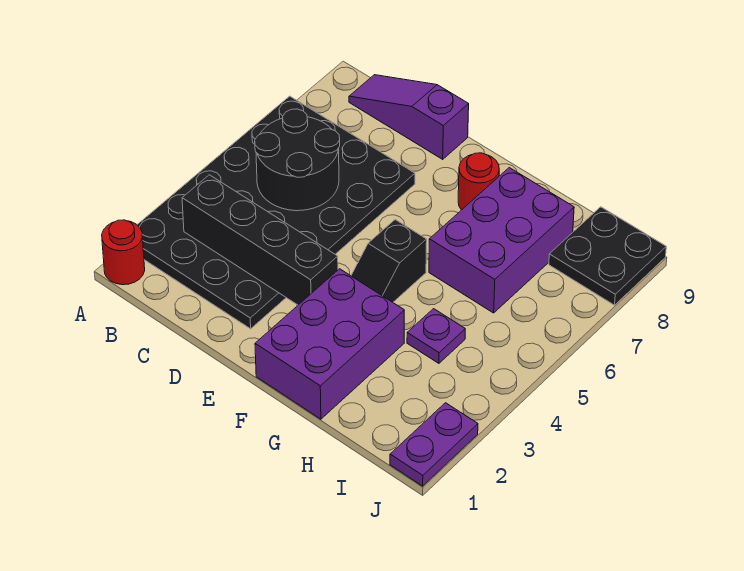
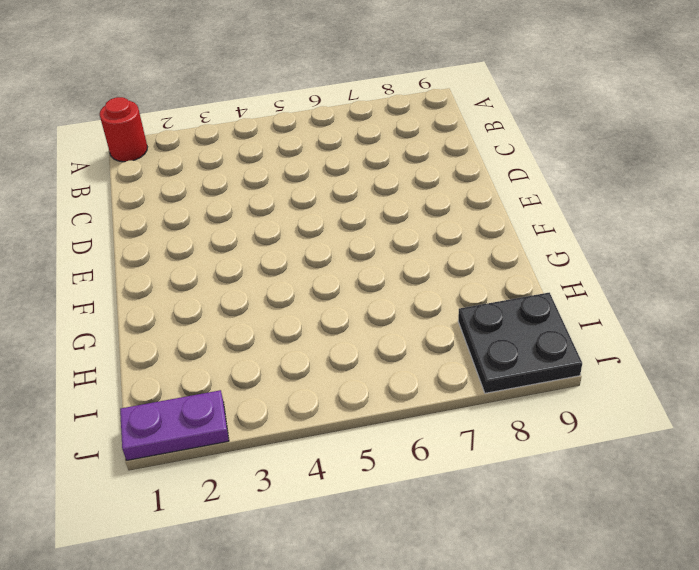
none -> black plate A2:D7 level 1
none -> purple slope B9:D9 level 1 top D
none -> purple brick F1:G3 level 1

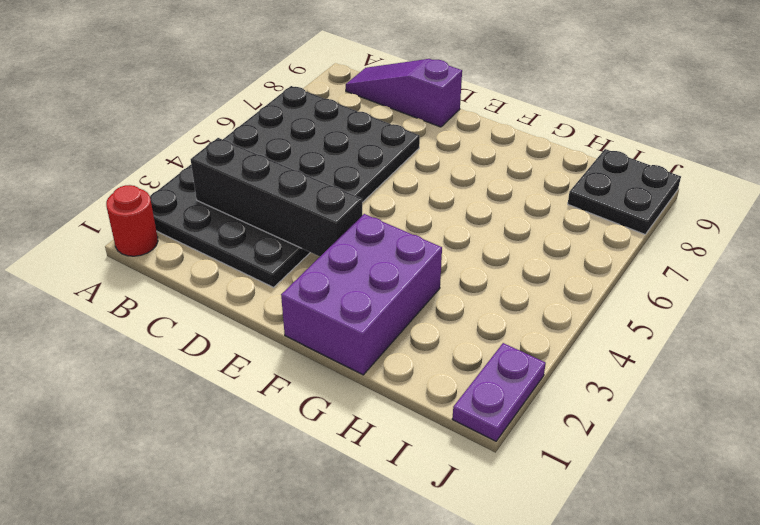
none -> black slope F4:F5 level 1 top 5
none -> red round brick F8 level 1
none -> purple brick G6:H8 level 1

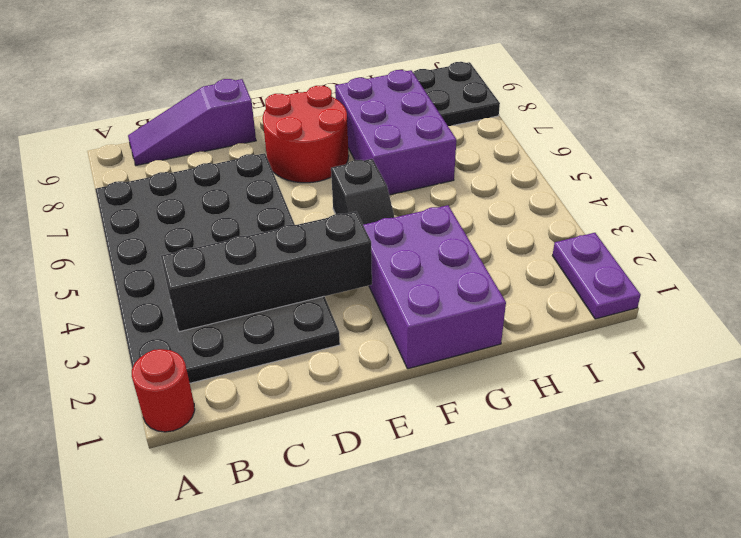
red round brick E7:F8 level 1 -> red round brick F8 level 1
none -> purple plate H4 level 1
none -> black round brick B5:C6 level 2

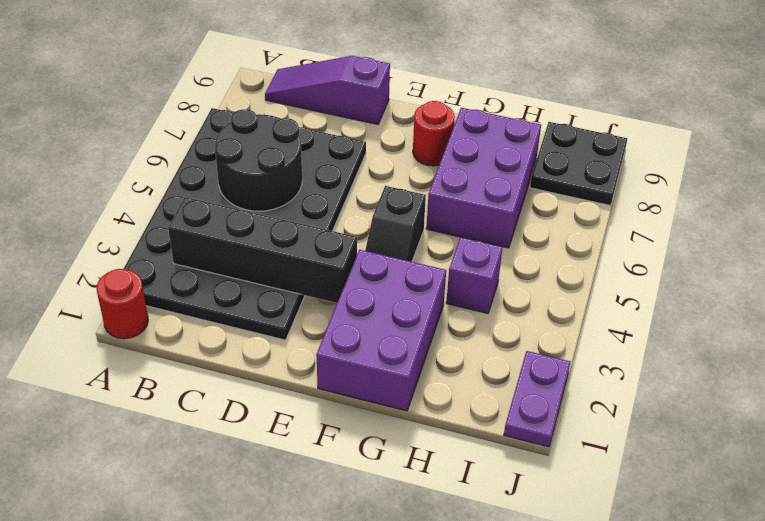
purple brick H4 level 1 -> purple plate H4 level 1

